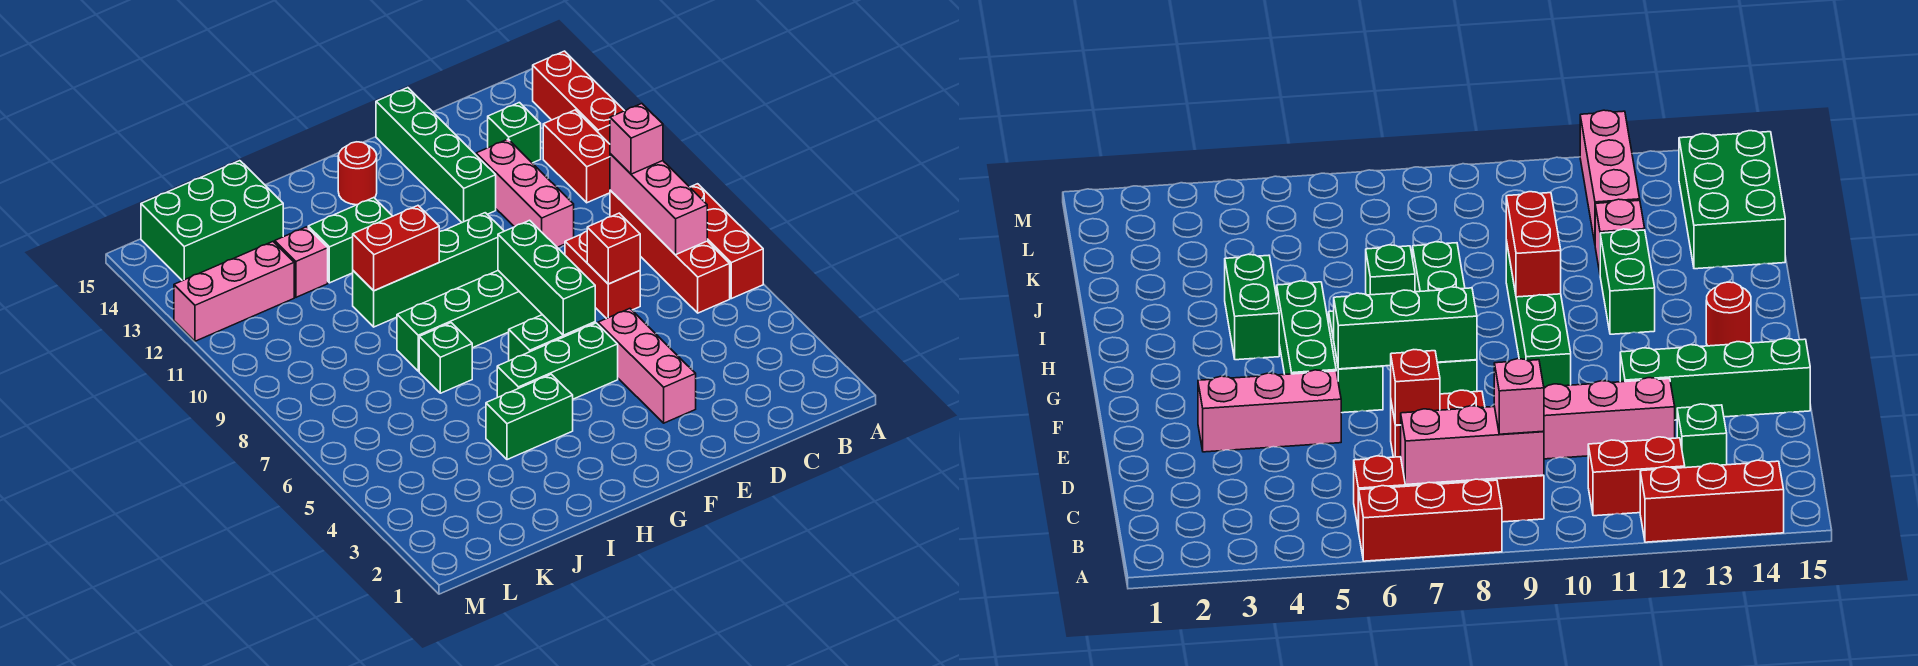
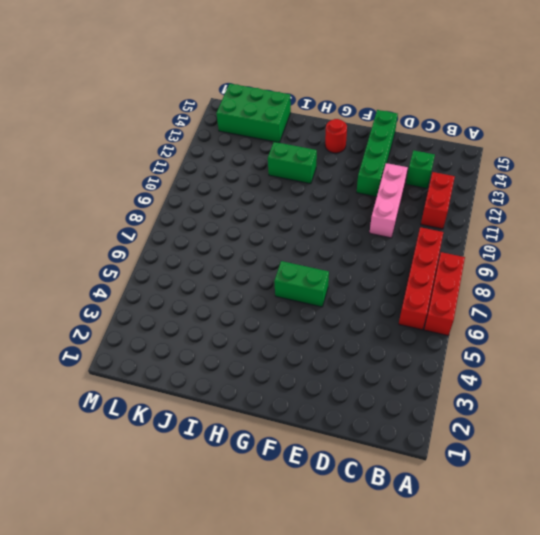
none -> red brick A12:A14 level 1
none -> red brick D7:D8 level 1
none -> pink brick E3:E5 level 1

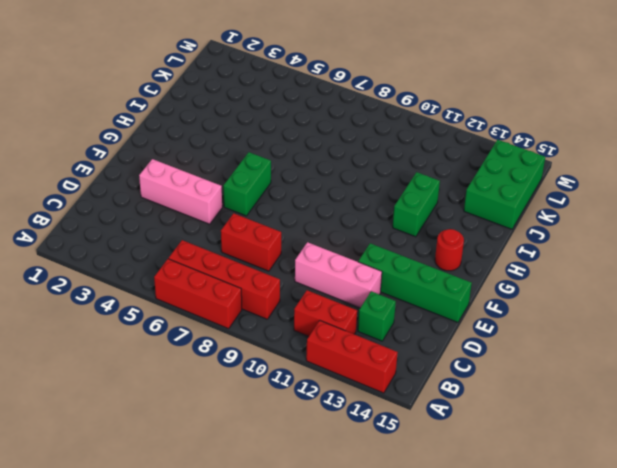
none -> green brick F5:H5 level 1
none -> green brick F8:I8 level 1
none -> green brick F10:I10 level 1

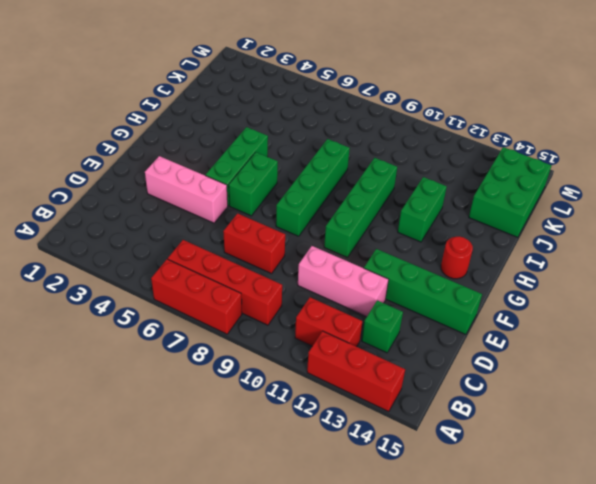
none -> green brick H4:I4 level 1
none -> green brick I7 level 1
none -> pink brick J12 level 1

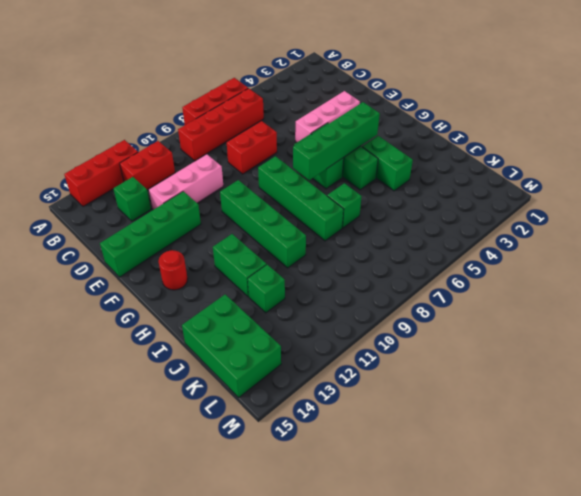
green brick G4:G7 level 2 -> none
green brick J12 level 1 -> pink brick J12 level 1
none -> pink brick K12:M12 level 1
none -> pink brick B7:B9 level 2
none -> red brick D7 level 2

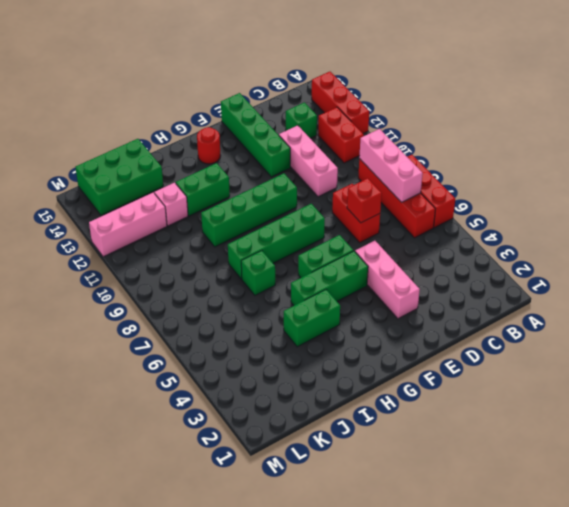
none -> green brick F6:F8 level 2
none -> red brick H10:I10 level 2
none -> pink brick B9 level 3

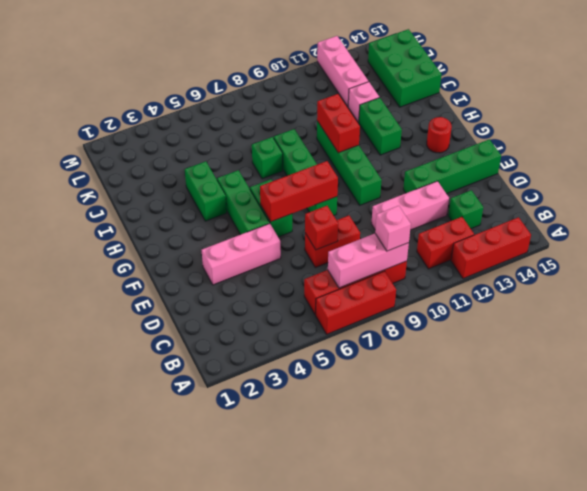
red brick F6:F8 level 2 -> green brick F6:F8 level 2

